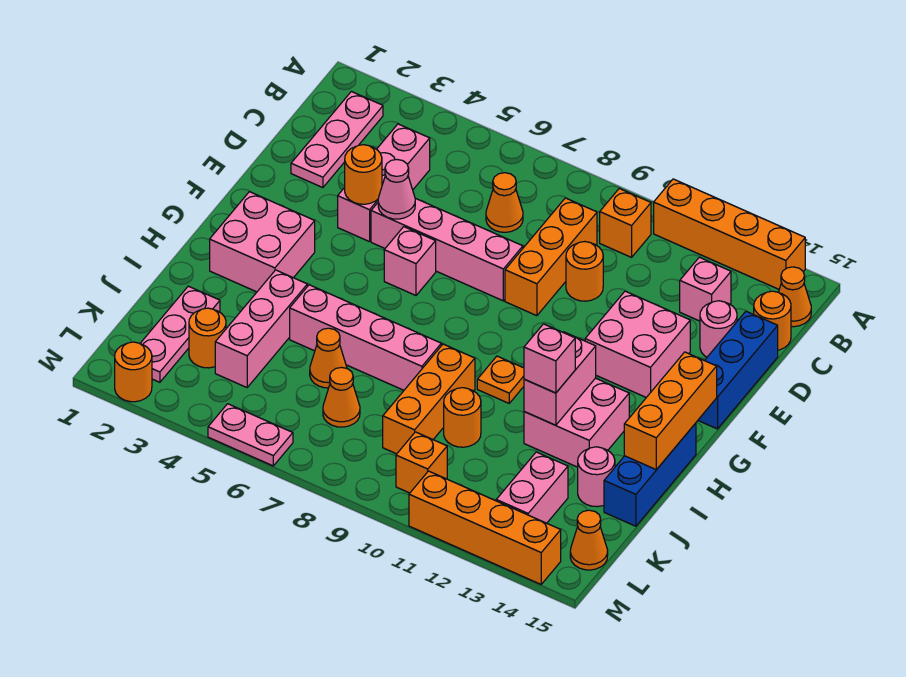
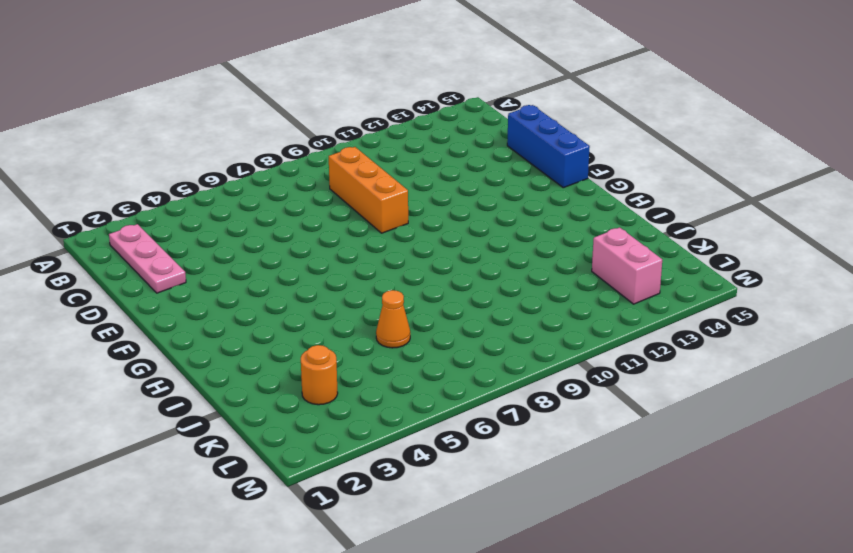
none -> orange brick A11:A14 level 1
none -> orange brick B10 level 1
none -> orange cone B15 level 1
none -> pink brick C4:E4 level 1

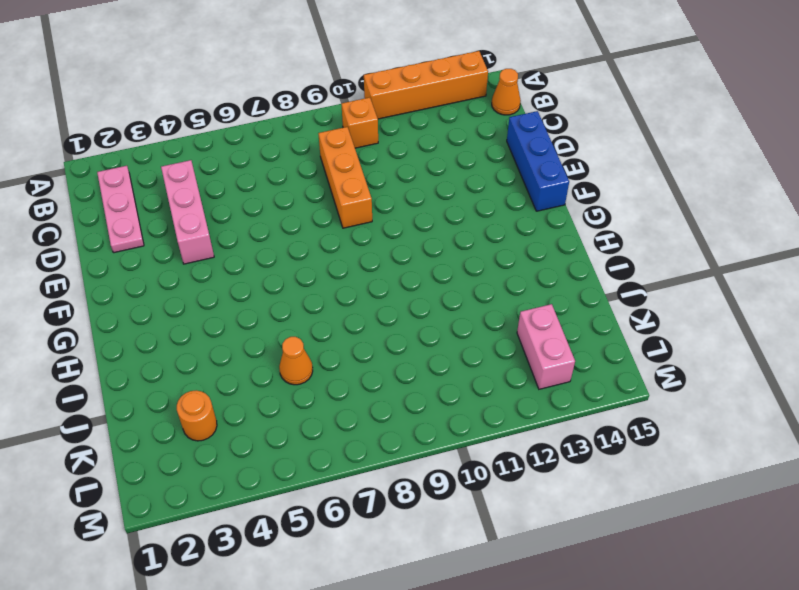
none -> orange cone C7 level 1
none -> pink brick C13 level 1
none -> orange round brick C15 level 1
none -> orange round brick D10 level 1

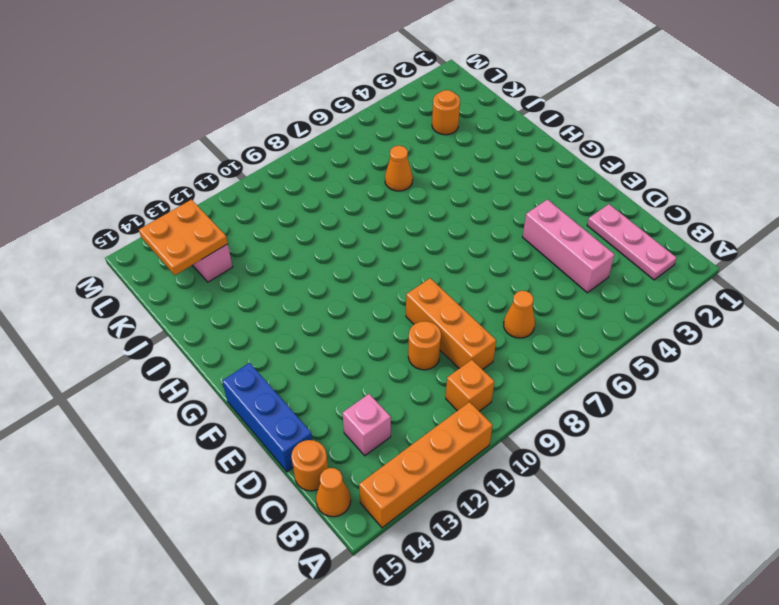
orange plate K13:L14 level 2 -> none
none -> pink round brick D14 level 1
none -> pink brick E5:E8 level 1
none -> pink brick E12:F13 level 1
none -> pink brick F6 level 1

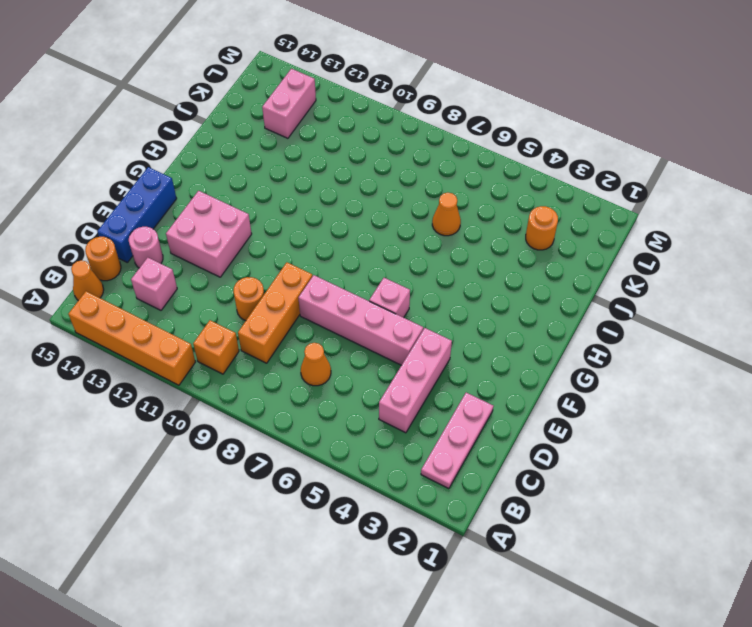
none -> pink brick G2:H3 level 1
none -> orange plate H10 level 1
none -> pink brick H12:I13 level 1
none -> blue brick H15:J15 level 1

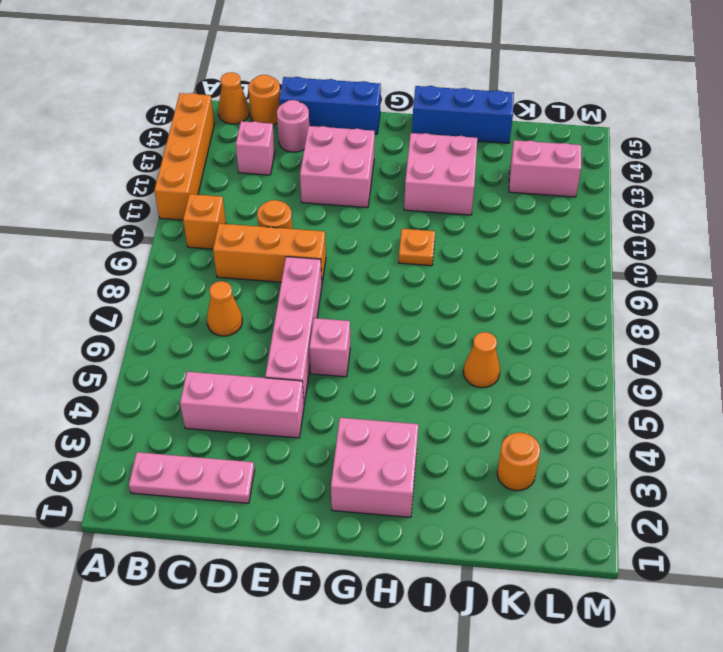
none -> pink brick I4:K4 level 1
none -> pink brick I5:I8 level 1
none -> orange brick I9:K9 level 1
none -> pink plate J2:L2 level 1

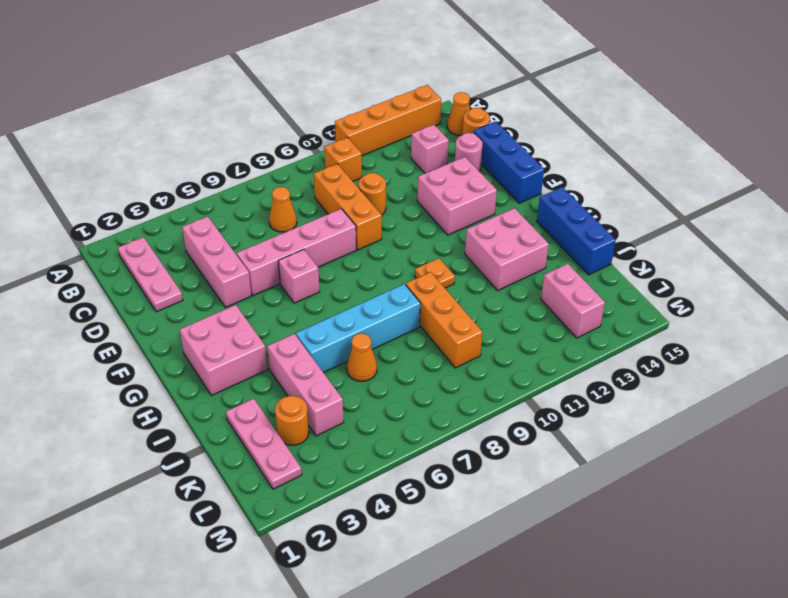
cyan brick I5:I8 level 1 -> pink brick I5:I8 level 1
none -> orange round brick J10 level 1
none -> pink round brick J14 level 1
none -> orange cone K7 level 1
none -> orange brick L10 level 1

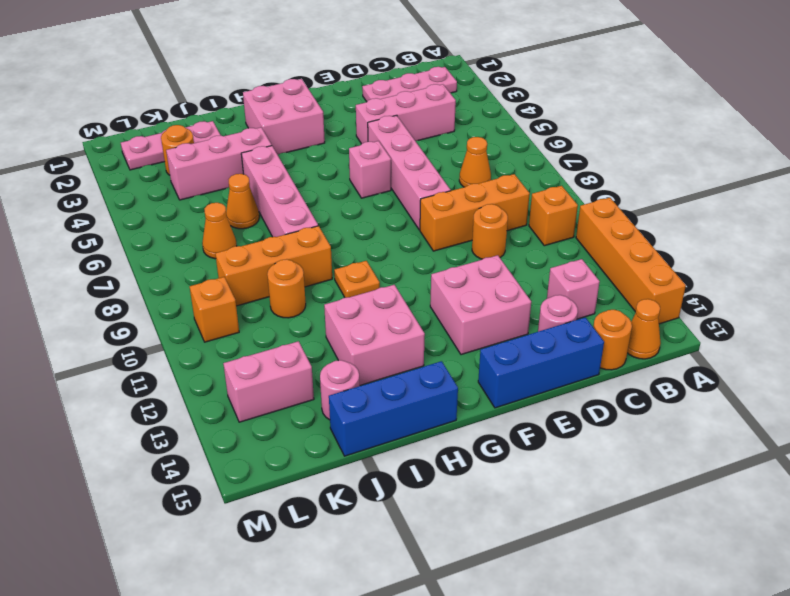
none -> orange cone L15 level 1
none -> orange round brick M2 level 1
none -> pink plate M5:M6 level 1
none -> orange brick M11:M14 level 1

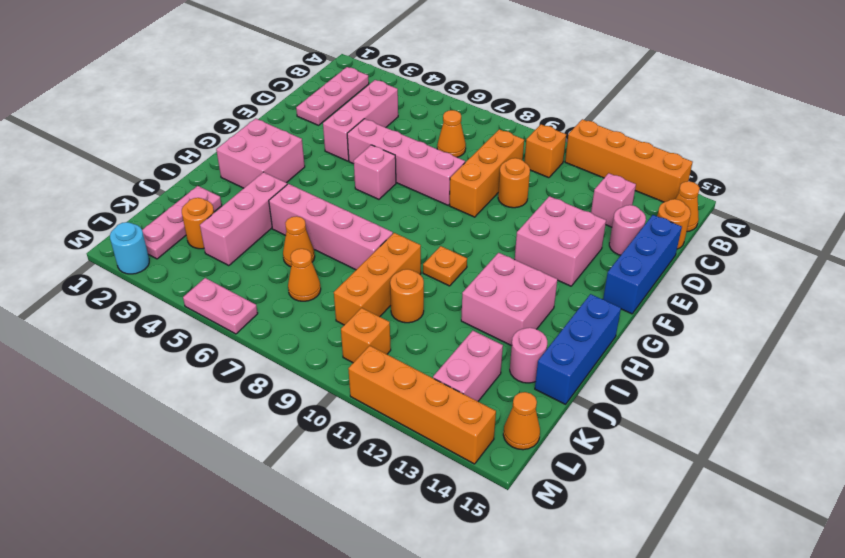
cyan round brick M2 level 1 -> orange round brick M2 level 1
none -> orange round brick E4 level 2
none -> pink cone E5 level 2
none -> orange brick G15:I15 level 2
none -> pink brick H12:I12 level 2

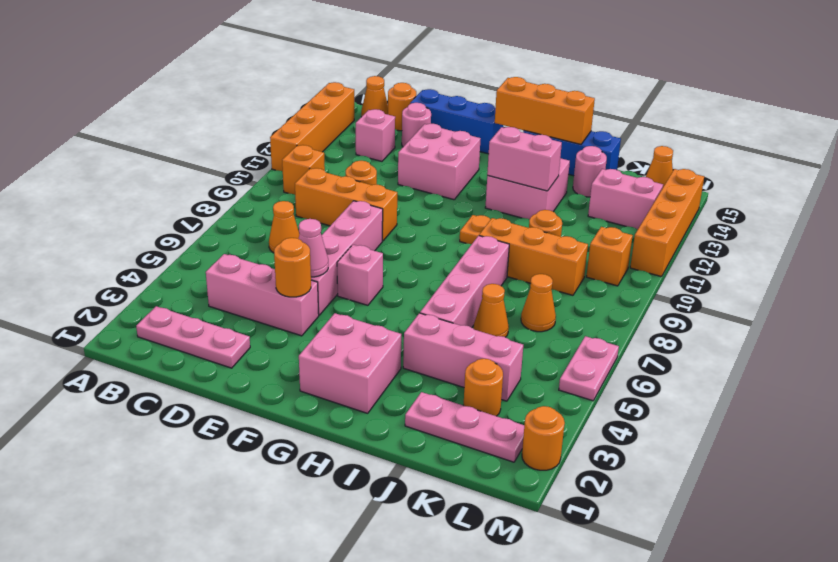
none -> pink brick I12 level 3

